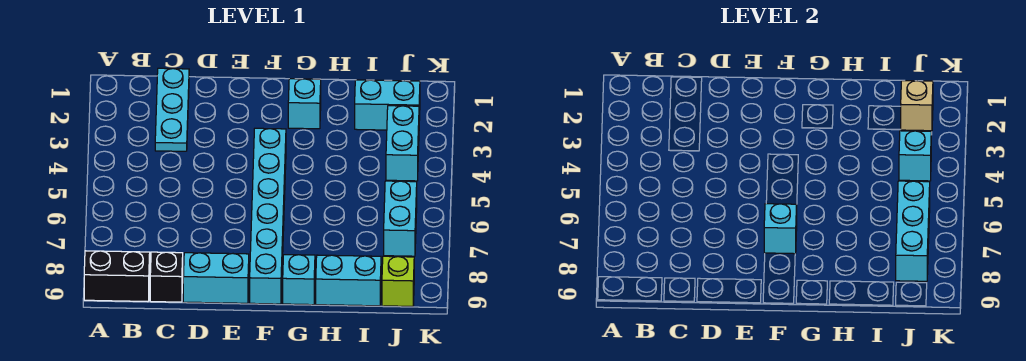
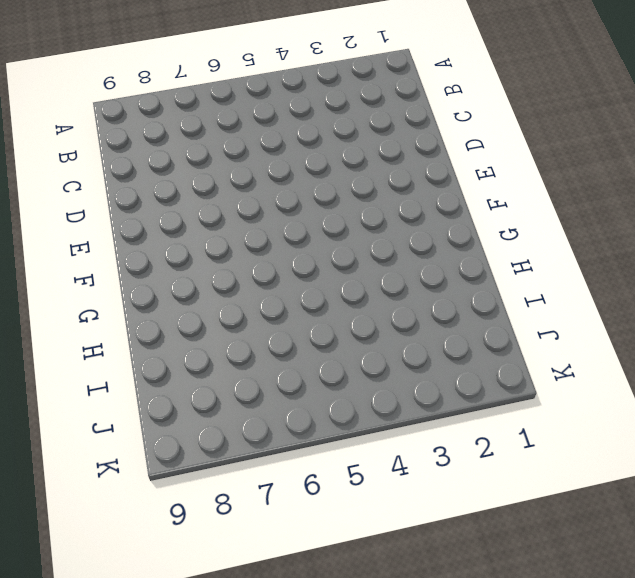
none -> black brick A9:B9 level 1
none -> cyan plate C1:C3 level 1
none -> black brick C9 level 1

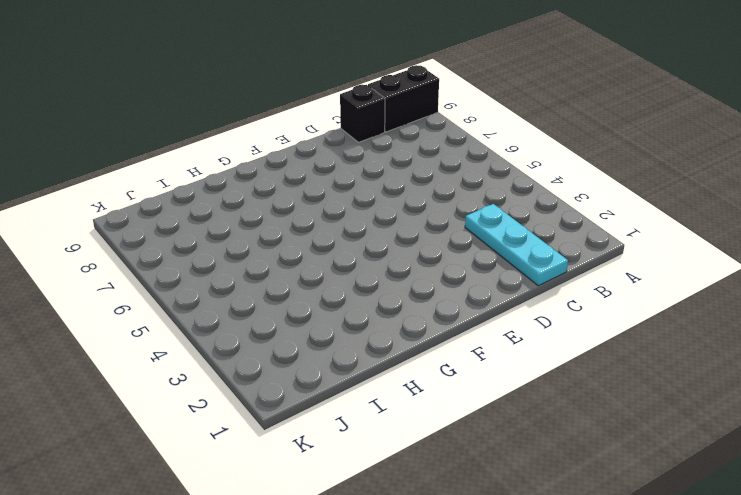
none -> cyan brick D9:E9 level 1
none -> cyan brick F4:F9 level 1
none -> cyan brick G2 level 1

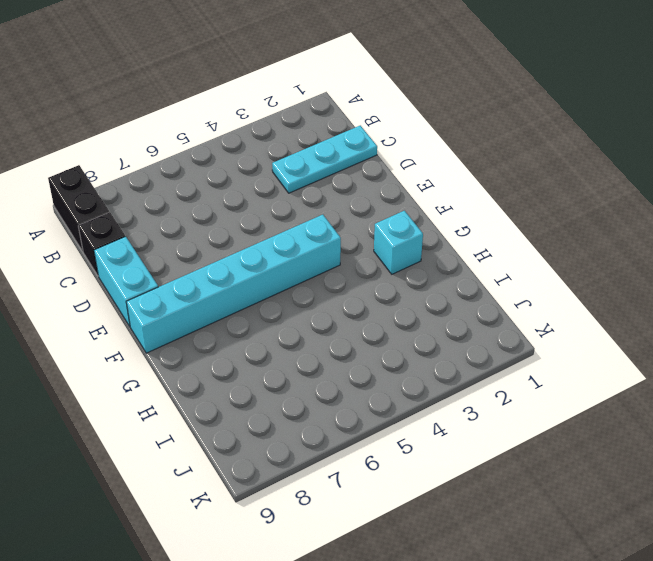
none -> cyan brick G9 level 1
none -> cyan brick H9:I9 level 1
none -> cyan brick I2:J2 level 1

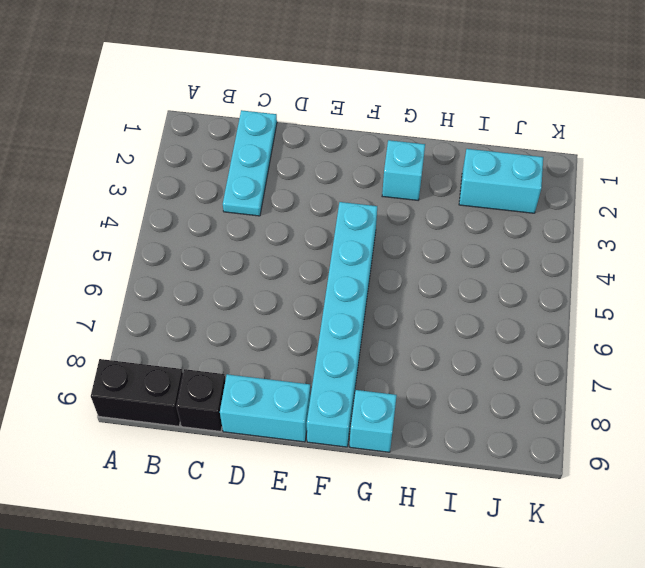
none -> cyan brick H9:I9 level 1
none -> cyan brick J3:J4 level 1
none -> cyan brick J6:J7 level 1

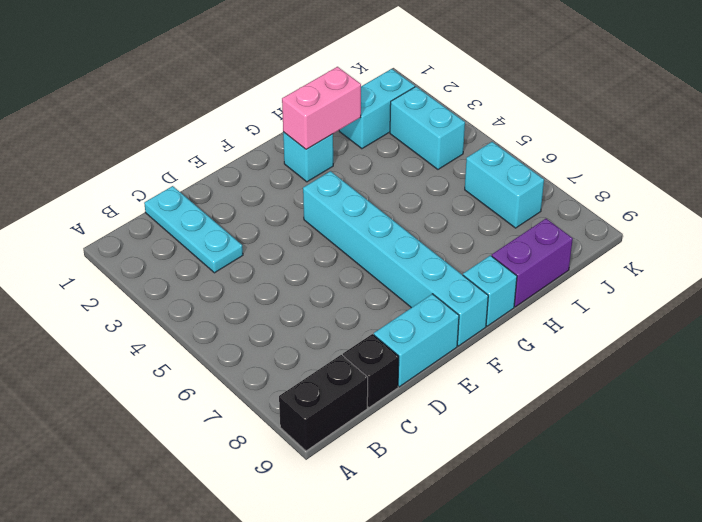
pink brick G2:H2 level 2 -> none
purple brick H9:I9 level 1 -> cyan brick H9:I9 level 1
none -> lime brick J9 level 1
none -> cyan brick F7 level 2
none -> tan brick J2 level 2

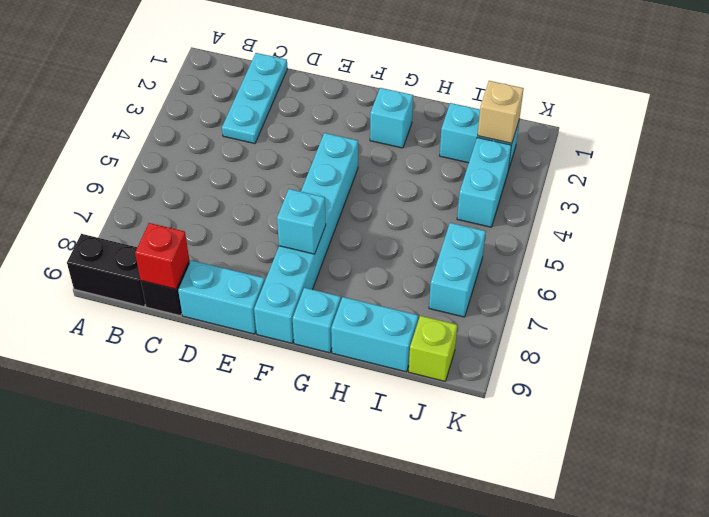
red brick C9 level 2 -> none
none -> cyan brick J4 level 2
none -> cyan brick J6:J8 level 2

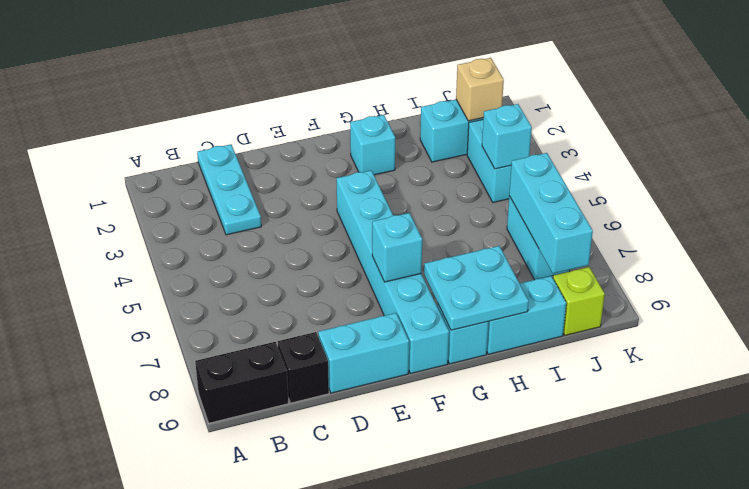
cyan plate G8:H9 level 2 -> none

